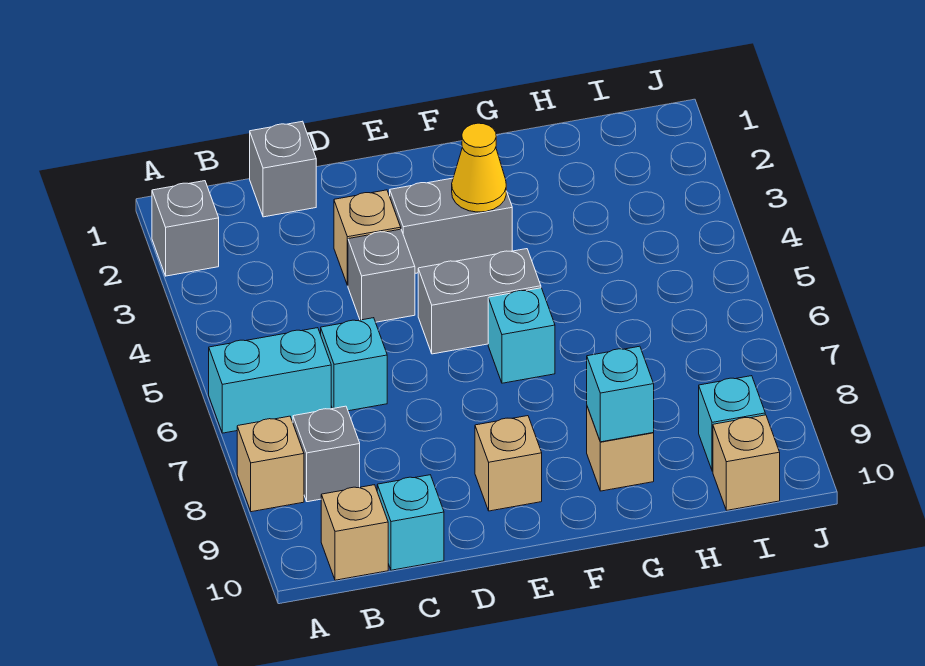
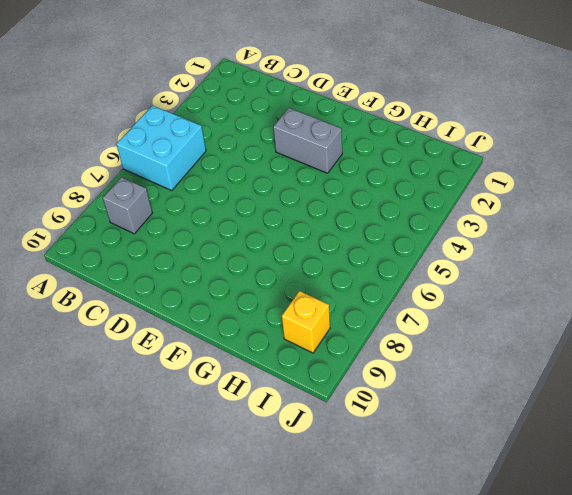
cyan brick A5:B6 level 1 -> cyan brick A6:B6 level 1
yellow brick I9 level 1 -> cyan brick I9 level 1
none -> grey brick A2 level 1
none -> tan brick A8 level 1
none -> tan brick B10 level 1

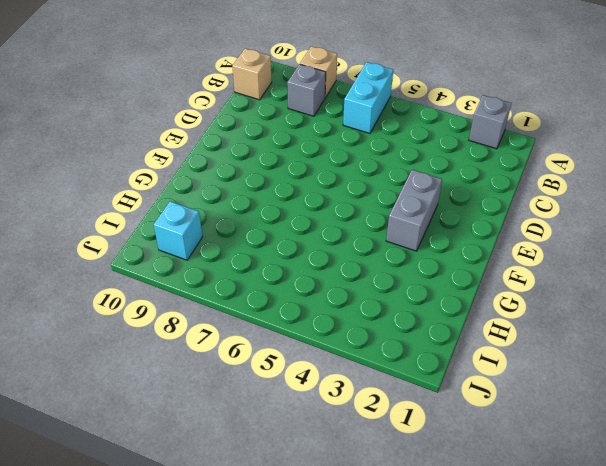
none -> grey brick C1 level 1
none -> cyan brick C6 level 1
none -> cyan brick C10 level 1

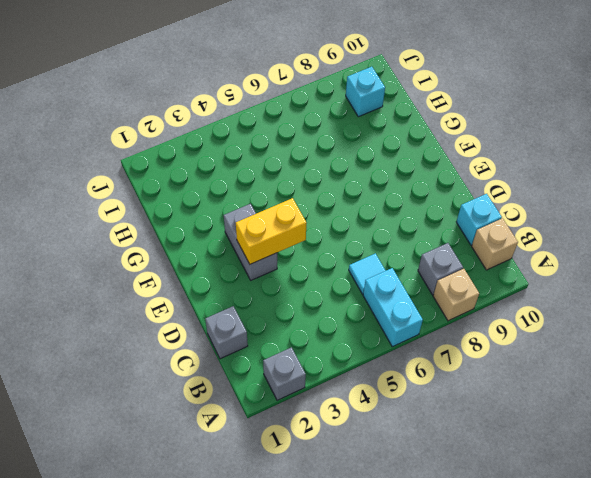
cyan tile C6 level 1 -> cyan brick C6 level 1
yellow brick E3:E4 level 2 -> none
none -> tan brick D3 level 1
none -> grey brick D4 level 1
none -> grey brick E5:F5 level 1

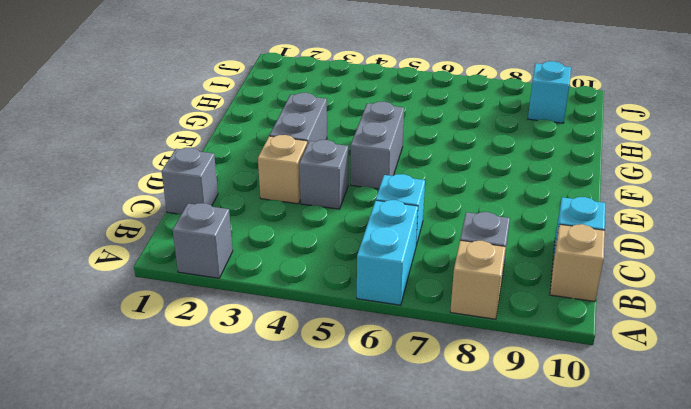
none -> tan brick E9 level 1
none -> cyan brick F6 level 1
none -> tan brick G9 level 1

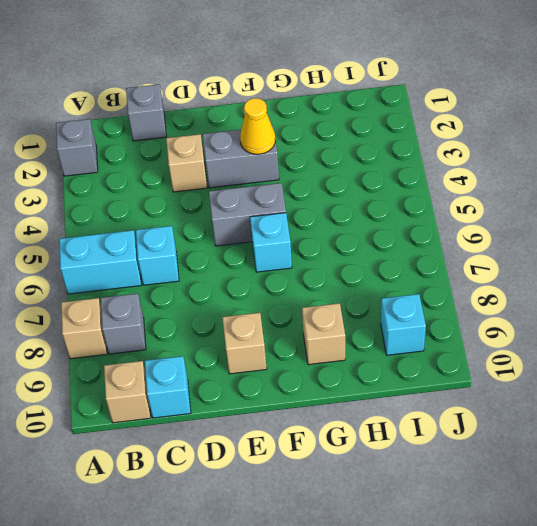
none -> grey brick D4 level 1
none -> tan brick I10 level 1
none -> cyan brick G9 level 2

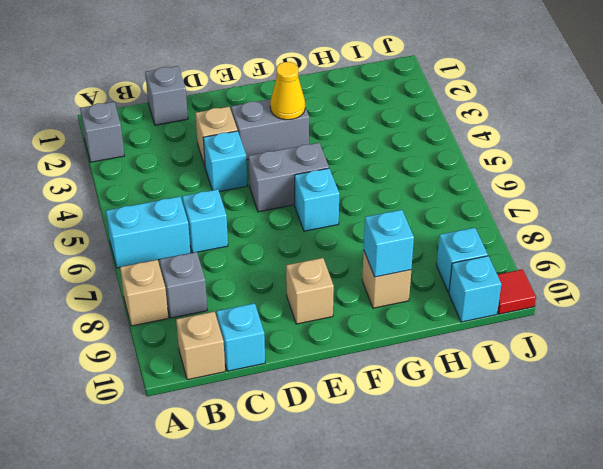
cyan brick D4 level 1 -> grey brick D4 level 1
cyan brick I10 level 1 -> tan brick I10 level 1
red tile J10 level 1 -> none

